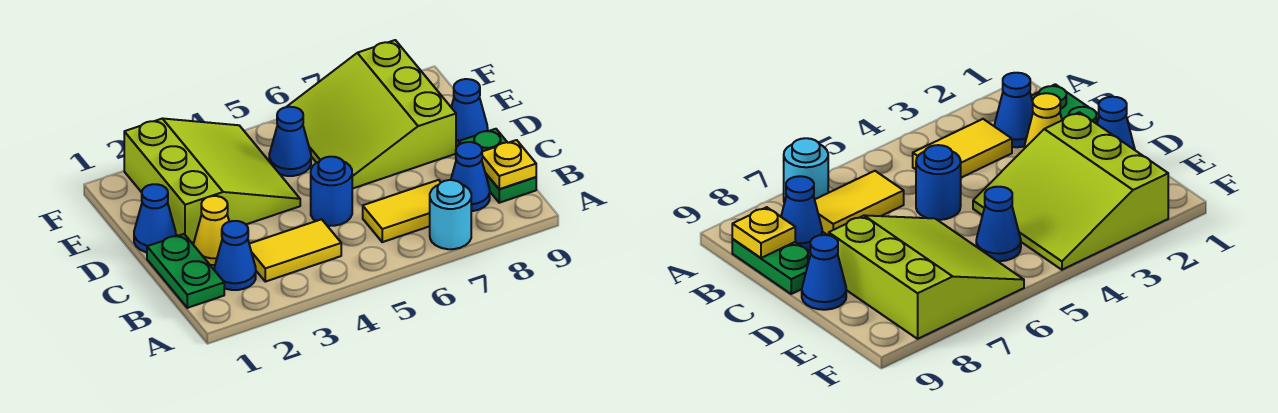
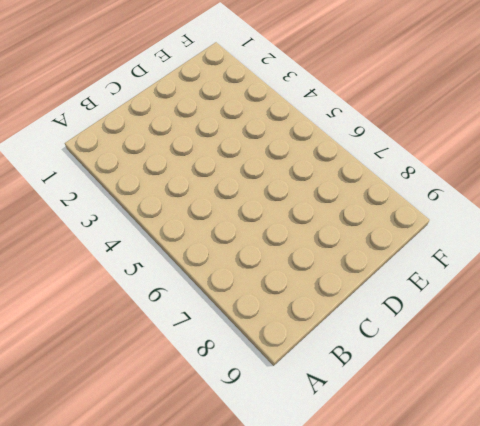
none -> cyan round brick A7 level 1
none -> green plate B1:C1 level 1
none -> blue cone B2 level 1

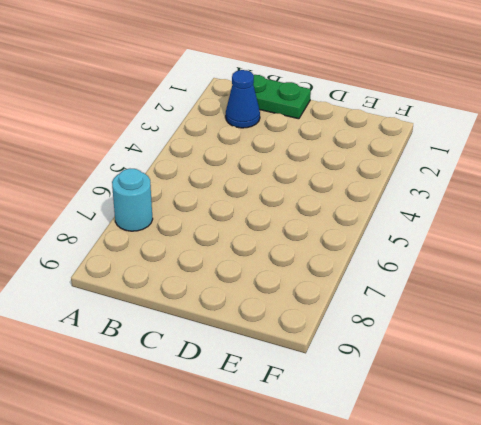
none -> yellow tile B3:B4 level 1
none -> yellow tile B6:B7 level 1
none -> blue cone B8 level 1

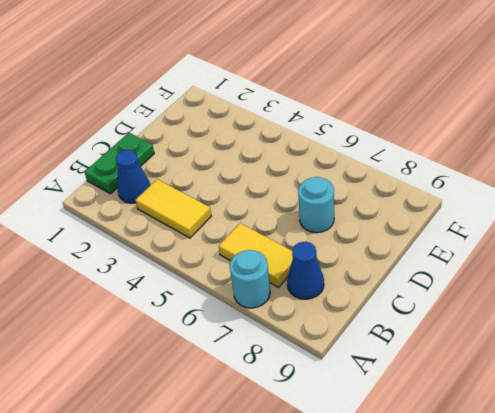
cyan round brick D7 level 1 -> lime slope D6:F8 level 1 top 8
none -> green plate B9:C9 level 1
none -> yellow cone C2 level 1
none -> blue round brick C5 level 1

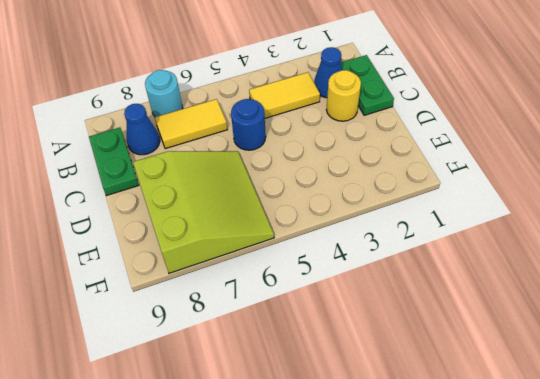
yellow round brick C2 level 1 -> yellow cone C2 level 1
none -> blue cone D1 level 1
none -> lime slope D2:F4 level 1 top 2
none -> blue cone D9 level 1

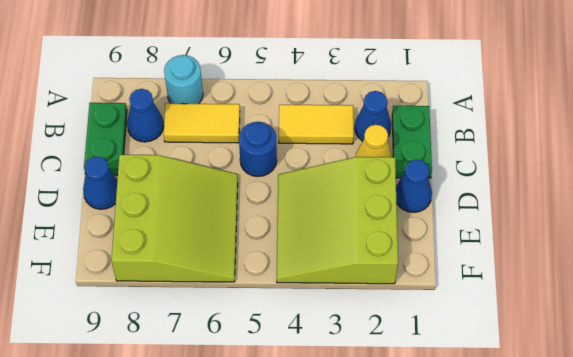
none -> blue cone E5 level 1
none -> yellow plate B9 level 2

